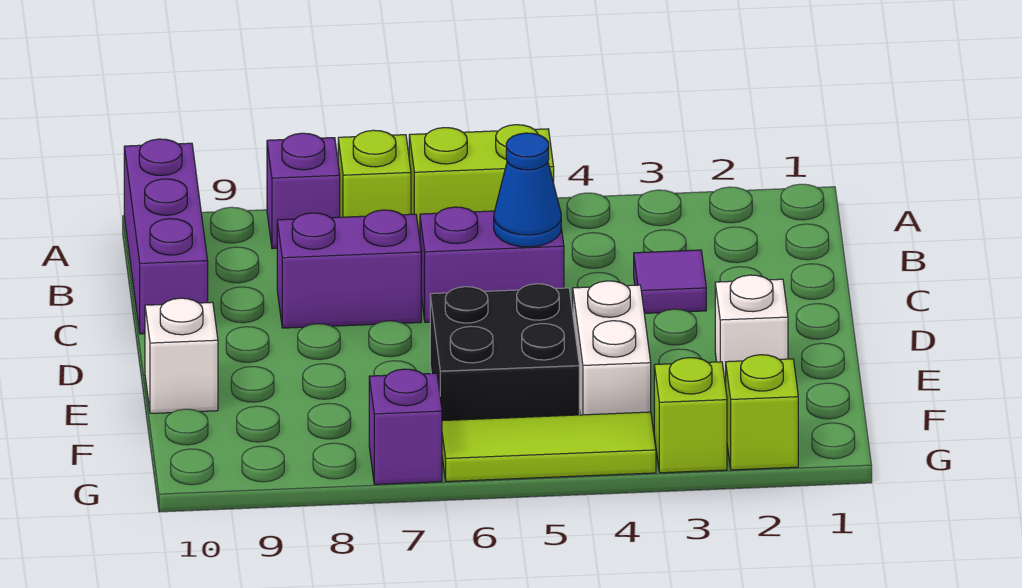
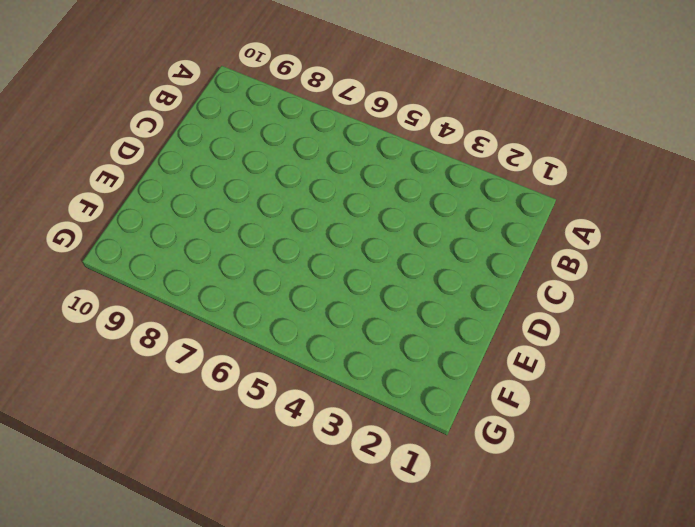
none -> lime brick A5:A6 level 1
none -> lime brick A7 level 1
none -> purple brick A8 level 1

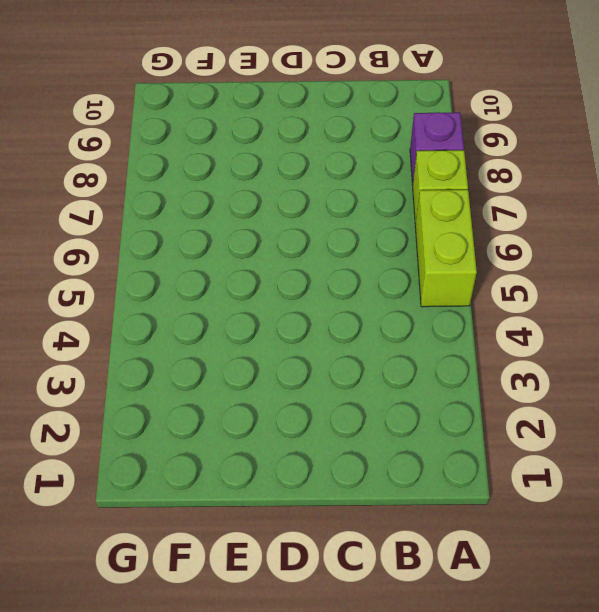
none -> purple brick A10:C10 level 1
none -> purple tile C3 level 1
none -> purple brick C5:C6 level 1

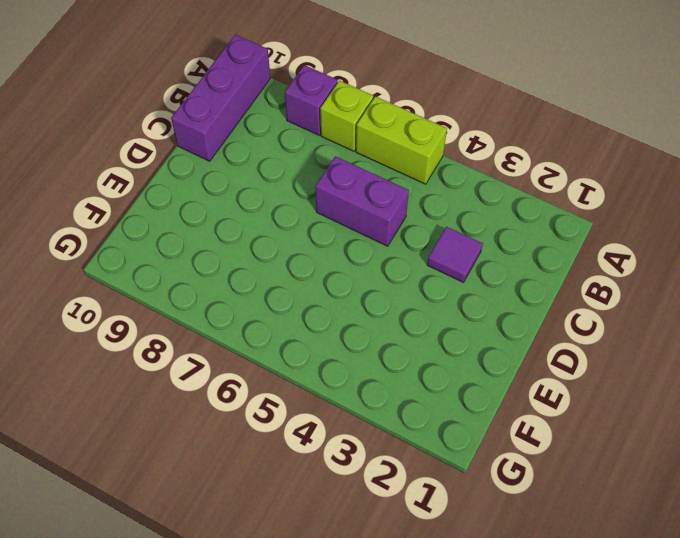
none -> purple brick C7:C8 level 1
none -> white brick E2 level 1
none -> white brick E4:F4 level 1

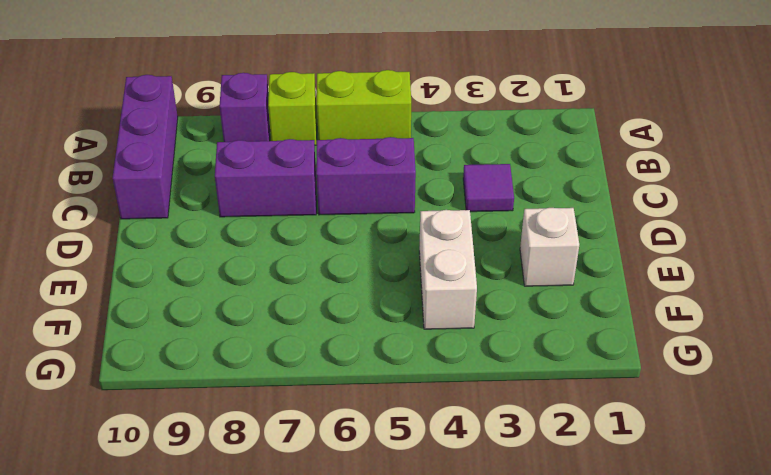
none -> black brick E5:F6 level 1
none -> white brick E10 level 1
none -> lime brick G2 level 1

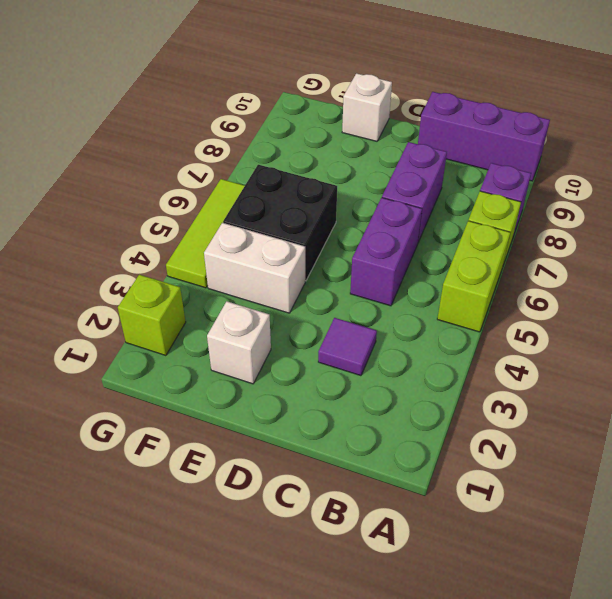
none -> lime brick G3 level 1
none -> purple brick G7 level 1
none -> blue cone C5 level 2

